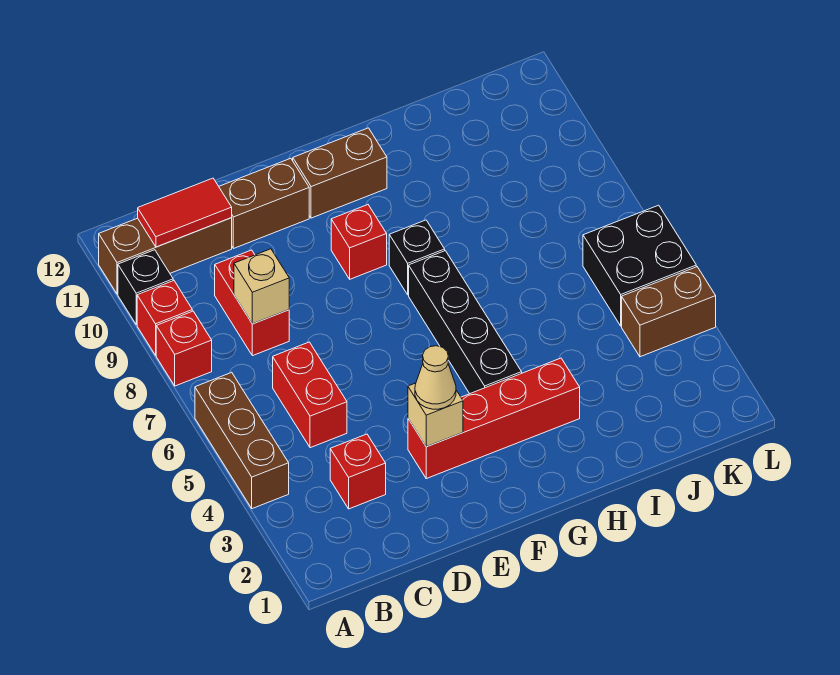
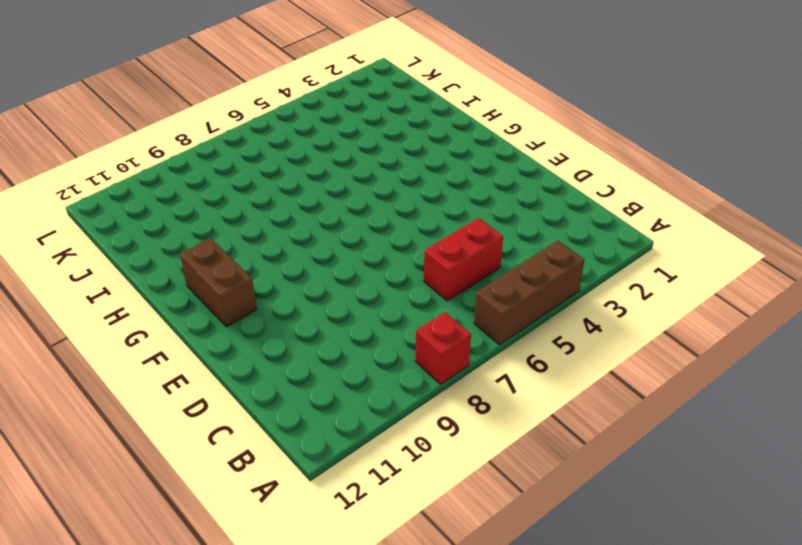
none -> red brick A9 level 1
none -> black brick A10 level 1
none -> brown brick A11:C11 level 1

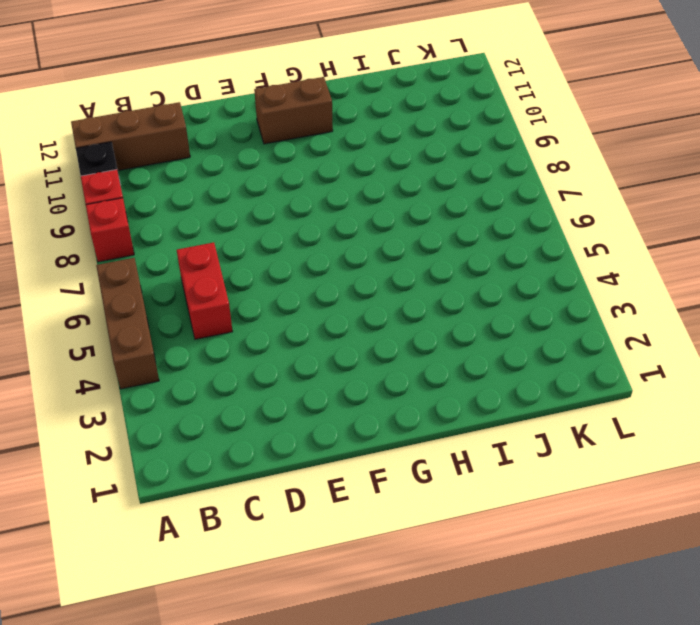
none -> red brick C3 level 1
none -> red brick C8:C9 level 1
none -> brown brick D11:E11 level 1

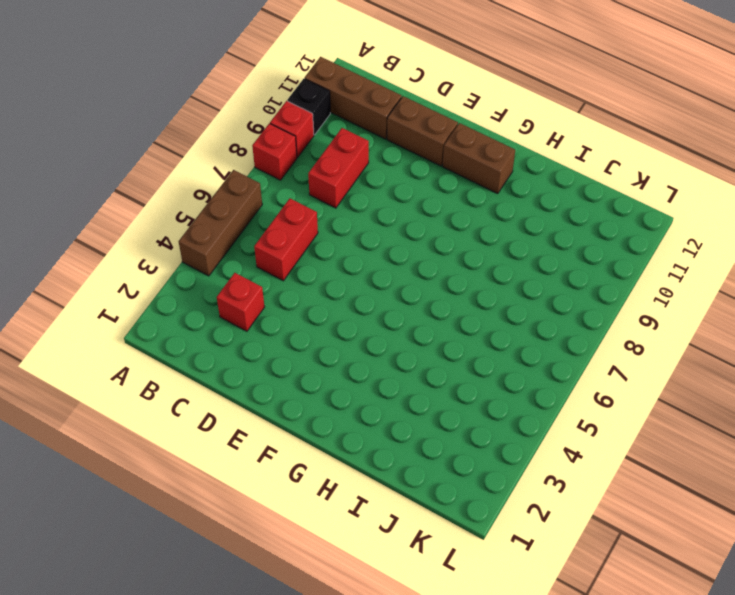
none -> red brick E3:H3 level 1
none -> red brick F9 level 1
none -> black brick G4:G7 level 1

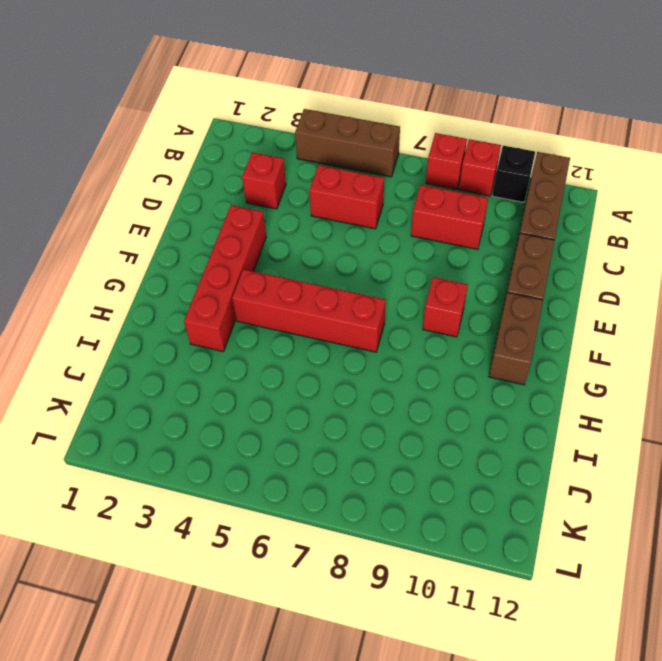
red brick G4:G7 level 1 -> black brick G4:G7 level 1
none -> black brick G8 level 1
none -> brown brick K4:L4 level 1
none -> black brick K5:L6 level 1

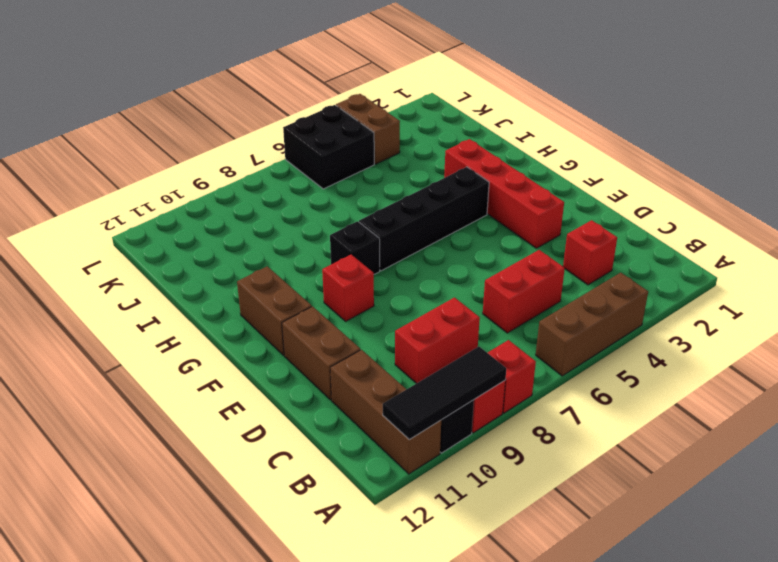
black tile A9:A11 level 2 -> none
none -> red tile B11:C11 level 2
none -> tan brick C8 level 2
none -> tan brick E3 level 2

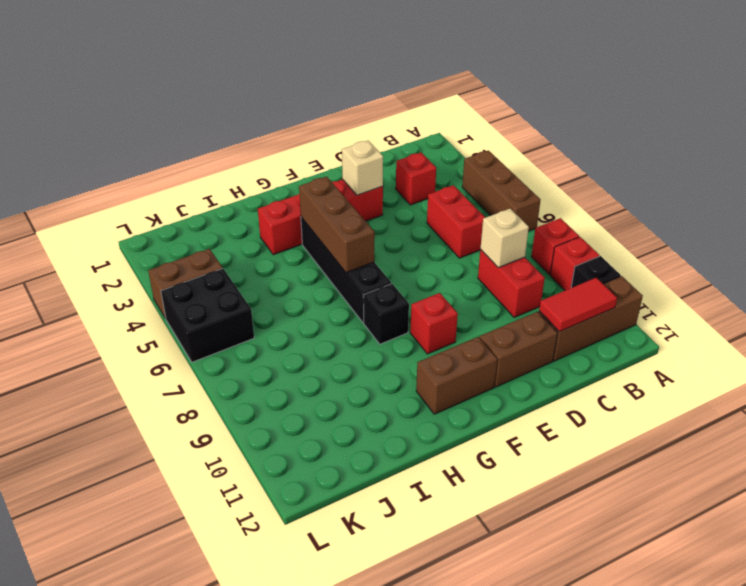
brown brick G4:G6 level 2 -> none
none -> tan cone E3 level 3

